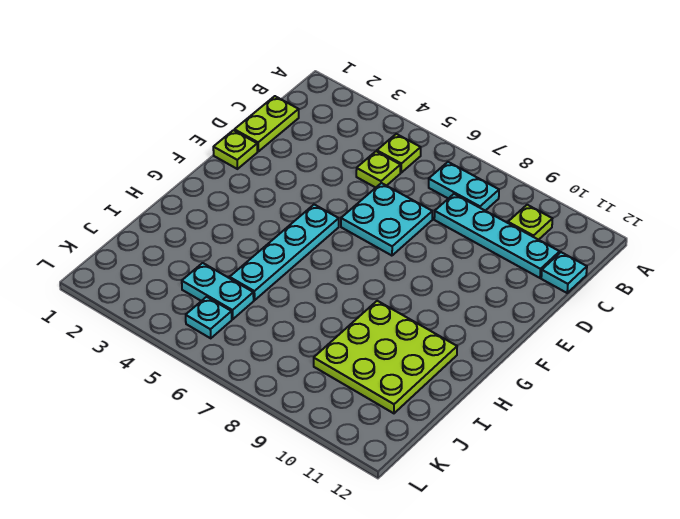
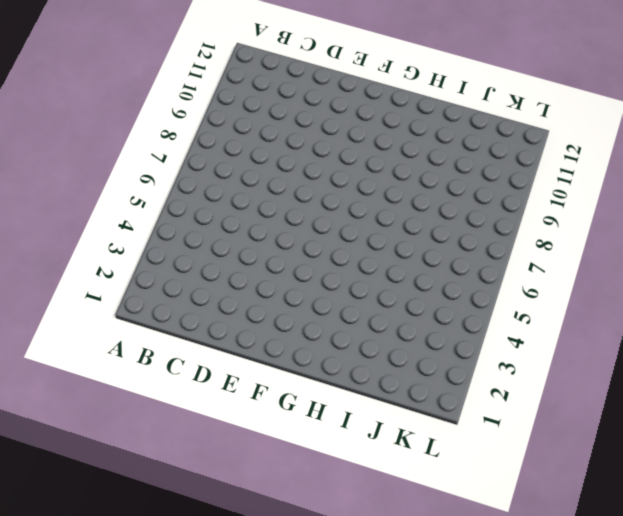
none -> lime plate B5 level 1
none -> cyan plate B7:B8 level 1
none -> lime plate B10 level 1

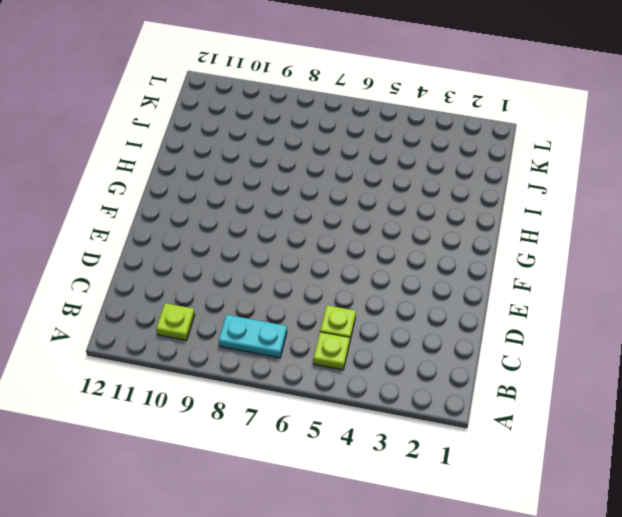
none -> lime plate C1:D1 level 1
none -> cyan plate C8:C11 level 1
none -> cyan plate C12 level 1

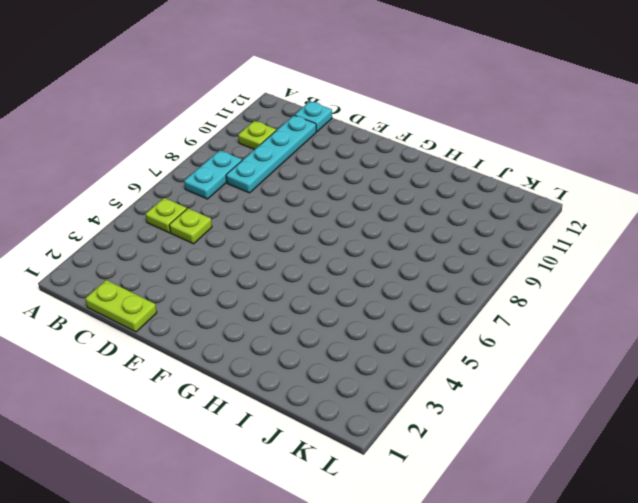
none -> cyan plate D6:E7 level 1
none -> lime plate E1 level 1
none -> cyan plate F5:I5 level 1

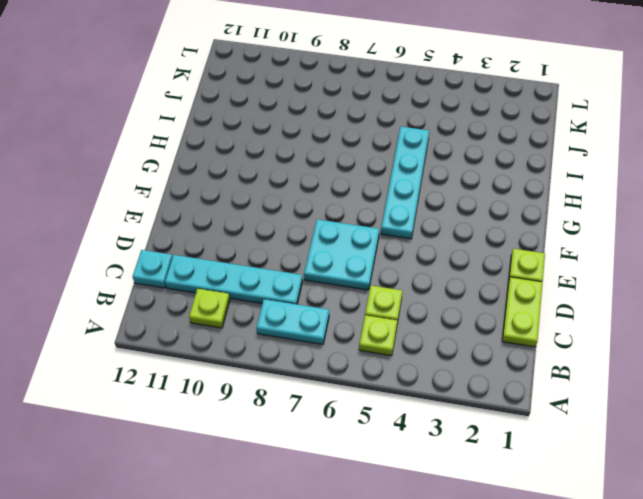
none -> lime plate H9:J11 level 1
none -> cyan plate J4:J5 level 1
none -> cyan plate K5 level 1

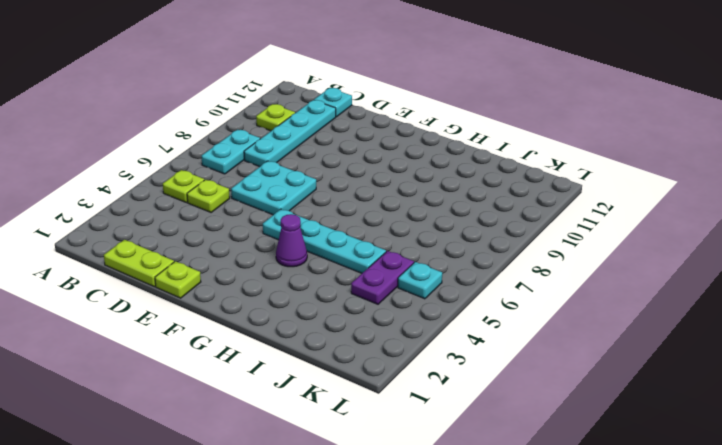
purple cone G4 level 1 -> none
purple plate J4:J5 level 1 -> cyan plate J4:J5 level 1
none -> lime plate H9:J11 level 1

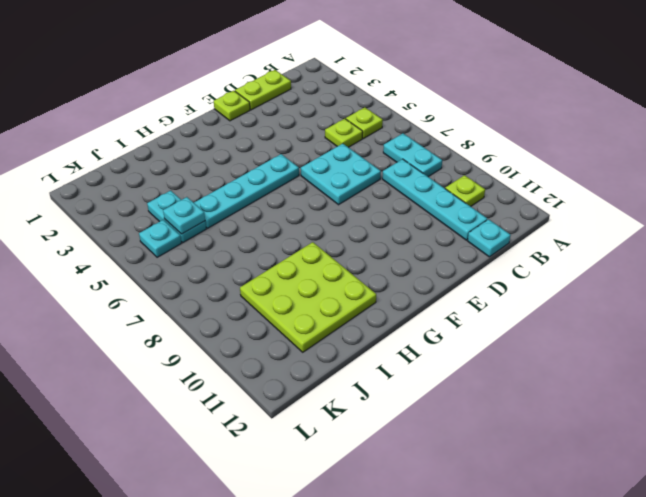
cyan plate J5 level 2 -> none

